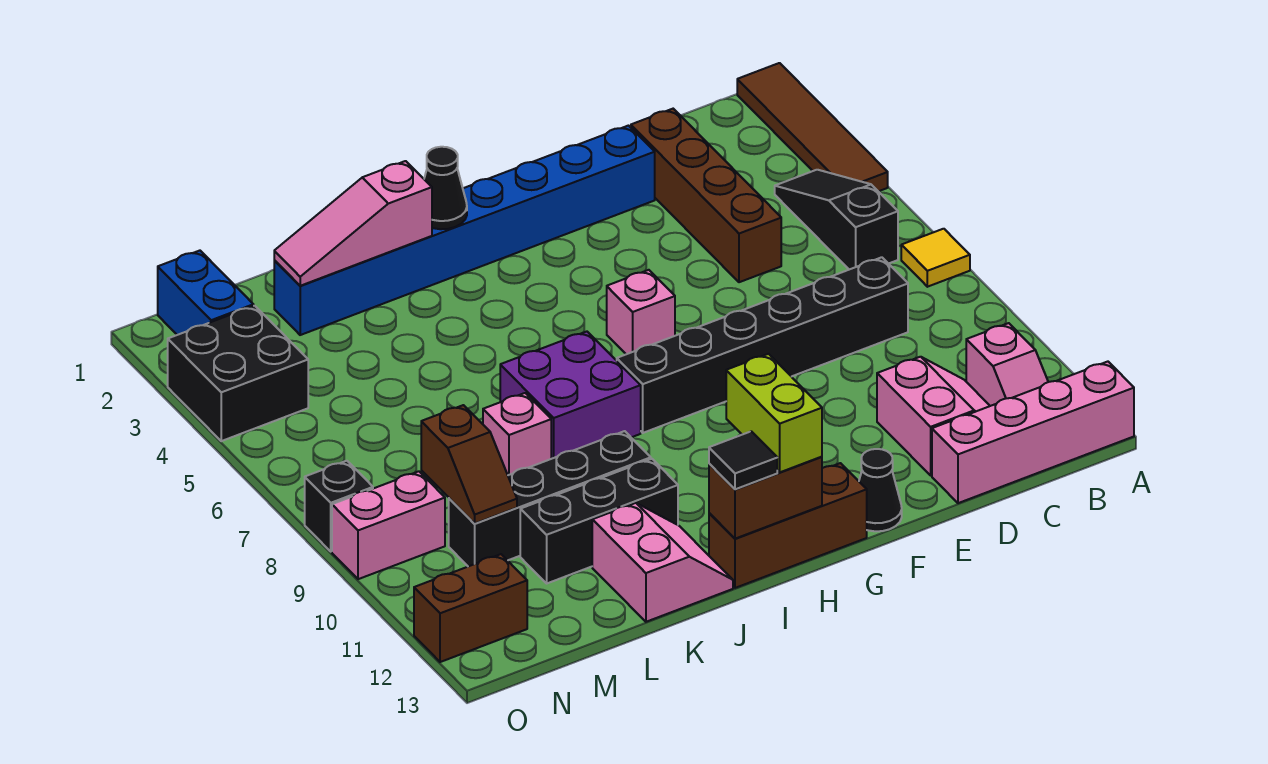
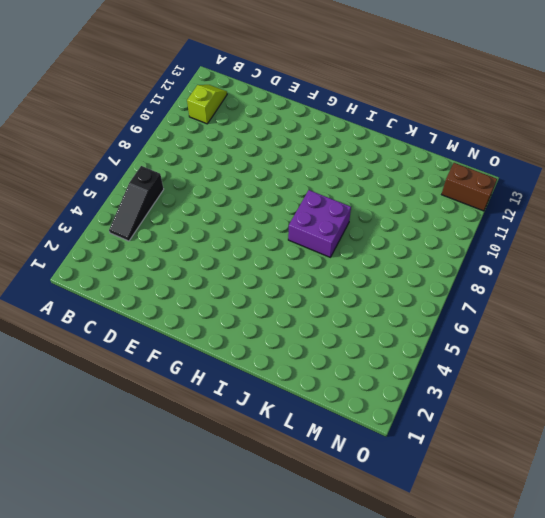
lime slope B11:B12 level 1 top 11 -> pink slope B11:B12 level 1 top 11
none -> brown tile A1:A4 level 1
none -> yellow tile A7 level 1
none -> pink brick A13:D13 level 1

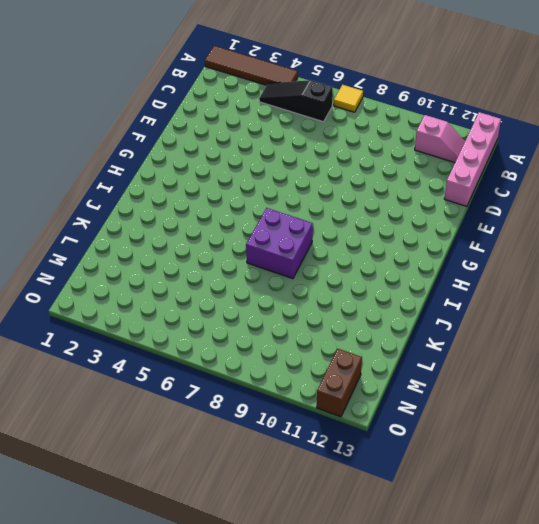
none -> black brick C8:H8 level 1
none -> pink slope C11:D12 level 1 top D
none -> brown brick D2:D5 level 1

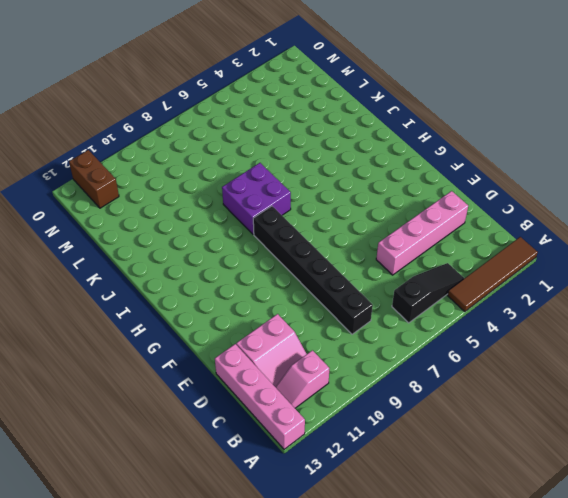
pink brick D2:D5 level 1 -> brown brick D2:D5 level 1
none -> yellow tile A7 level 1
none -> blue brick E2:L2 level 1
none -> black cone F13 level 1

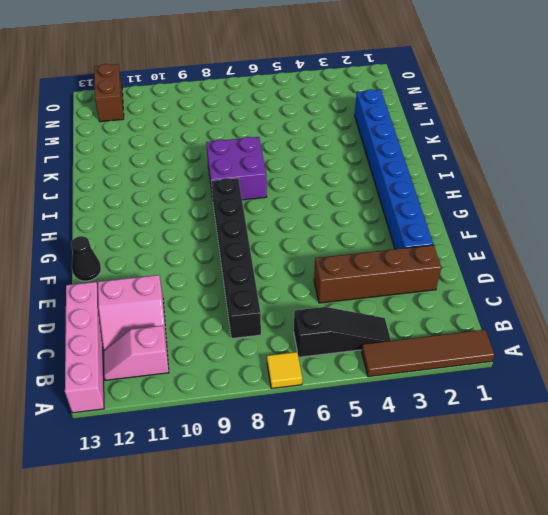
none -> pink brick G6 level 1
none -> brown brick G13:I13 level 1
none -> black brick J10:M10 level 1

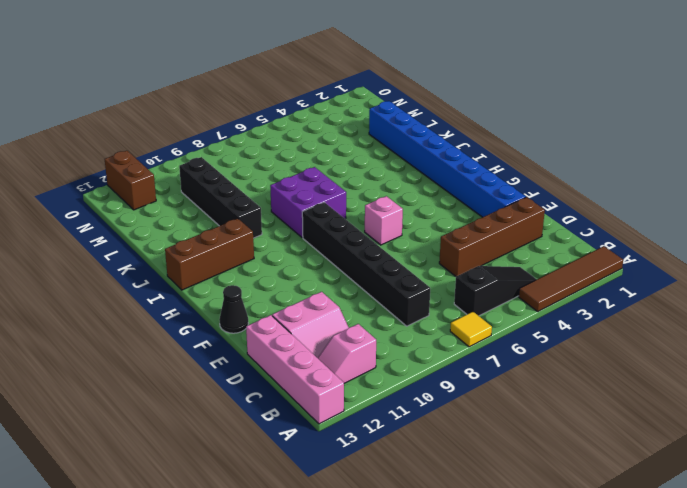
brown brick I11:I13 level 1 -> brown brick G13:I13 level 1
none -> black brick J11:L11 level 1
none -> pink slope J12:K13 level 1 top K
none -> pink brick K8 level 1

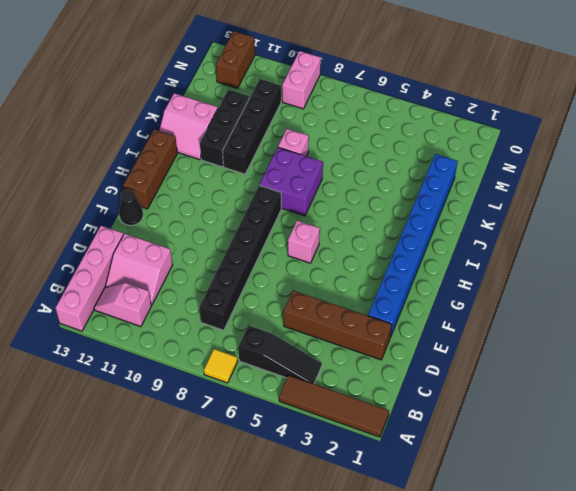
none -> blue brick N1:N2 level 1
none -> black brick N3:O4 level 1
none -> black brick O8 level 1

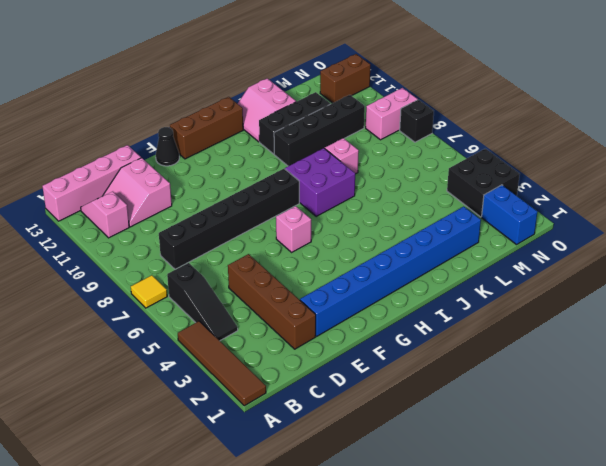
none -> brown brick H13:I13 level 2
none -> black cone I2 level 2
none -> pink slope J2:L2 level 2 top J

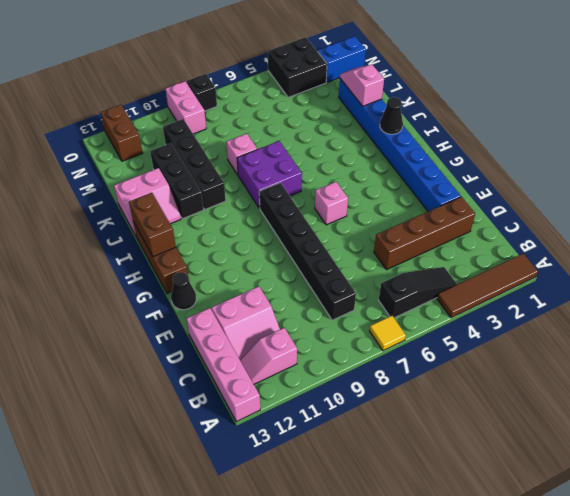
pink slope K2:L2 level 2 top K -> pink slope J2:L2 level 2 top J
none -> brown slope M9:M10 level 2 top 9
none -> lime brick H12:H13 level 3
none -> black tile I13 level 3

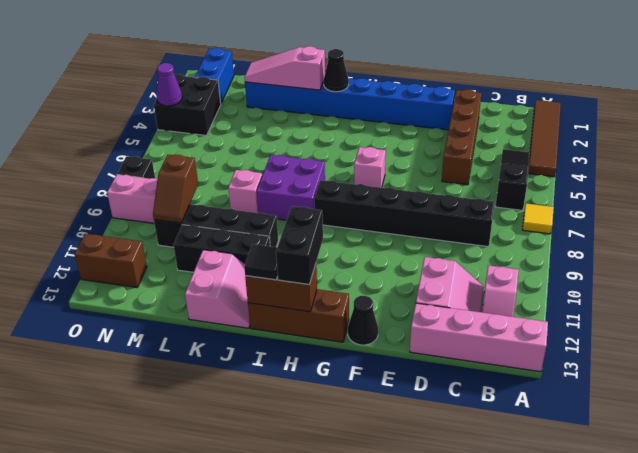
black brick H12:H13 level 3 -> lime brick H12:H13 level 3
purple cone O4 level 2 -> none

